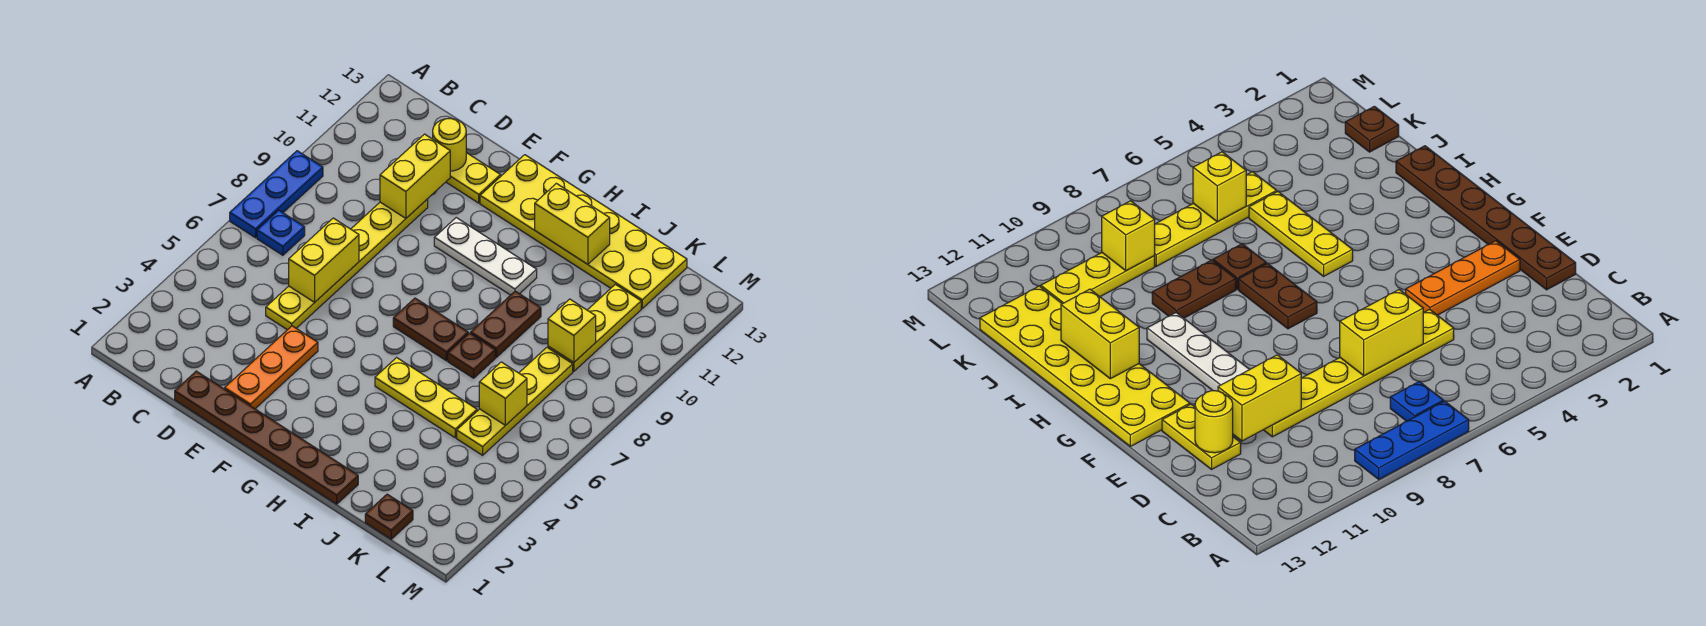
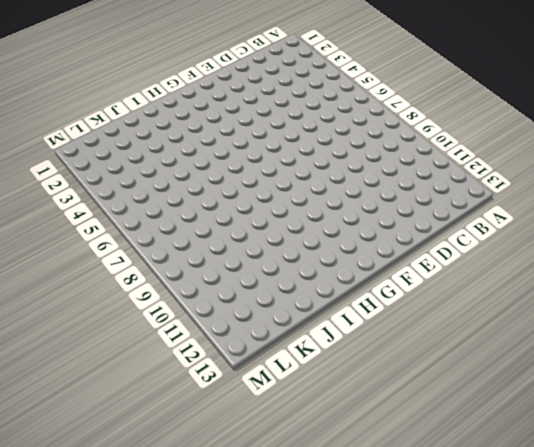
none -> blue plate A7:A9 level 1
none -> blue plate B7 level 1
none -> brown plate D1:I1 level 1

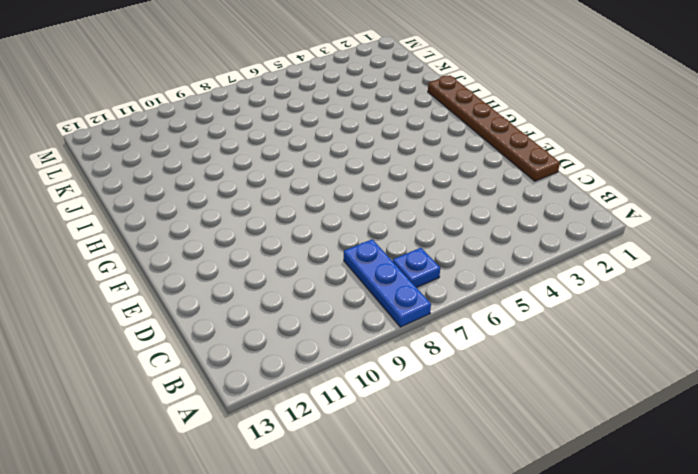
blue plate A8:C8 level 1 -> blue plate A7:A9 level 1
none -> yellow plate D5:D10 level 1
none -> yellow plate D12:E12 level 1
none -> orange plate E2:E4 level 1

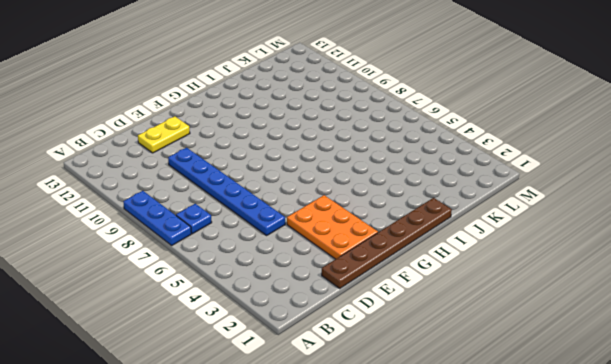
blue plate D5:D10 level 1 -> yellow plate D5:D10 level 1
orange plate E2:F4 level 1 -> orange plate E2:E4 level 1
none -> white plate F10:H10 level 1
none -> yellow plate F12:K13 level 1
none -> brown plate G7:H7 level 1

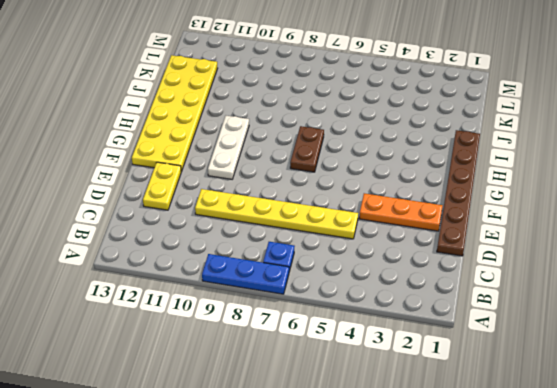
none -> yellow plate H5:J5 level 1
none -> brown plate I7 level 1
none -> brown plate I8:I9 level 1

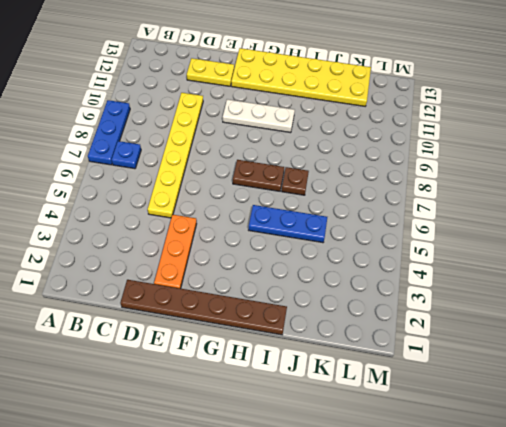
blue plate H5:J5 level 1 -> yellow plate H5:J5 level 1
none -> brown plate I8:I9 level 1
none -> brown plate K1 level 1
none -> yellow plate K5:K8 level 1

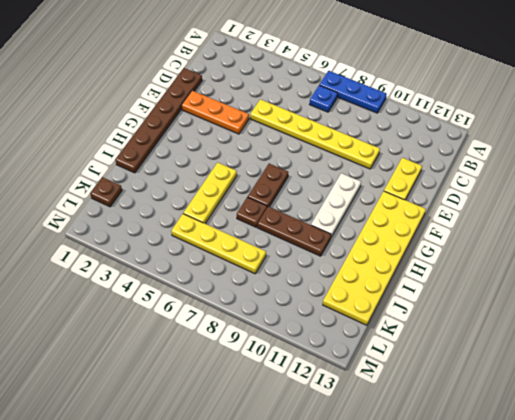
brown plate I8:I10 level 1 -> brown plate I8:I9 level 1
none -> yellow plate K9:K11 level 1
none -> yellow brick D6:D7 level 2
none -> yellow brick D10:D11 level 2

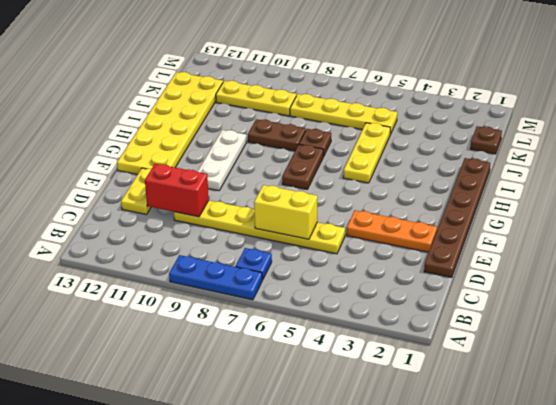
red brick D10:D11 level 2 -> yellow brick D10:D11 level 2
none -> yellow round brick D12 level 2
none -> yellow brick H12:I12 level 2
none -> yellow brick K6 level 2

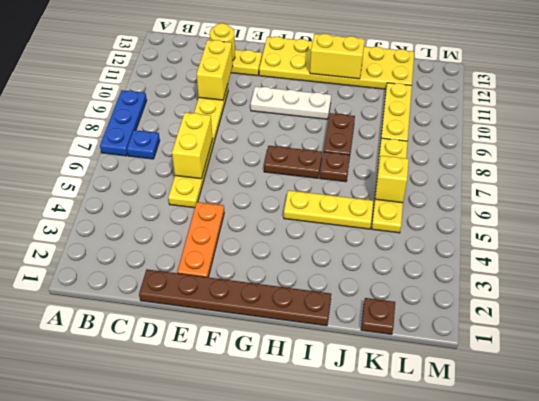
none -> yellow brick K9 level 2

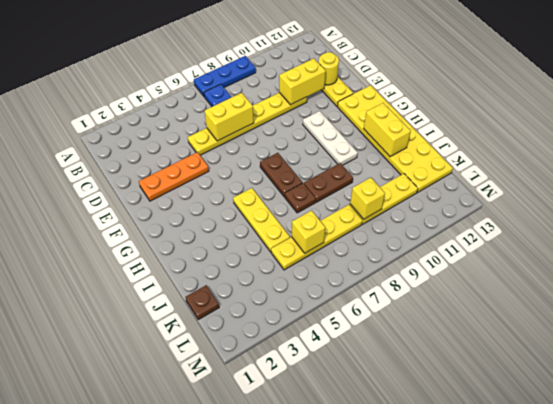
none -> brown plate D1:I1 level 1

